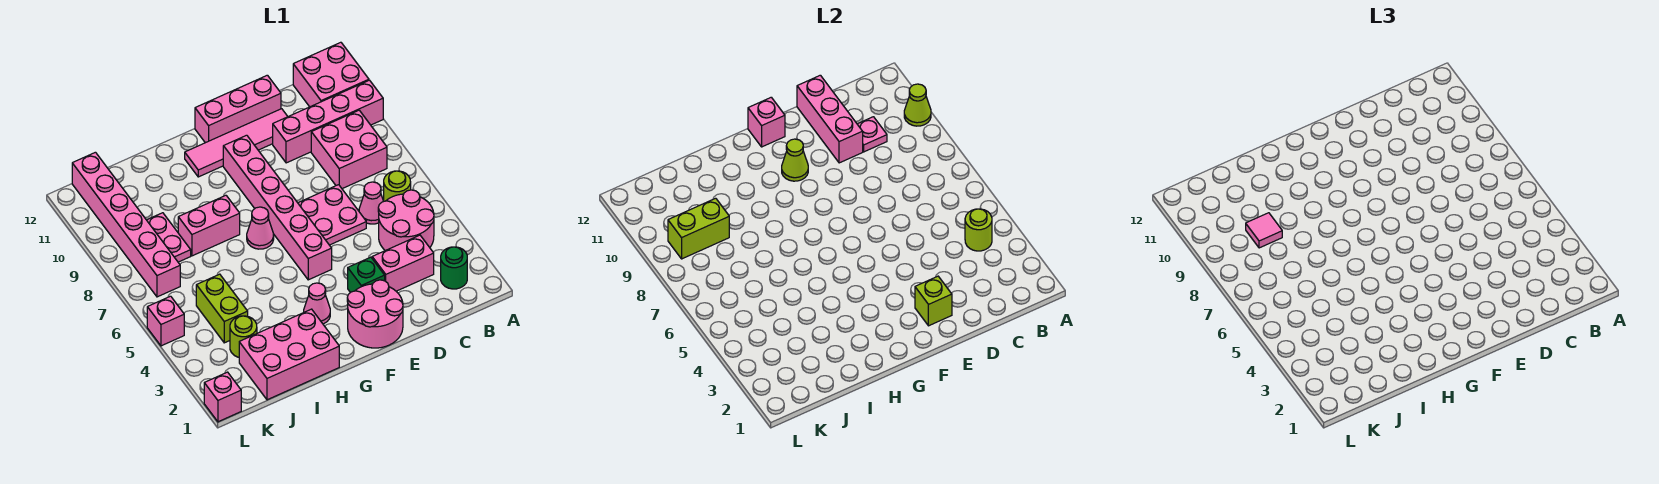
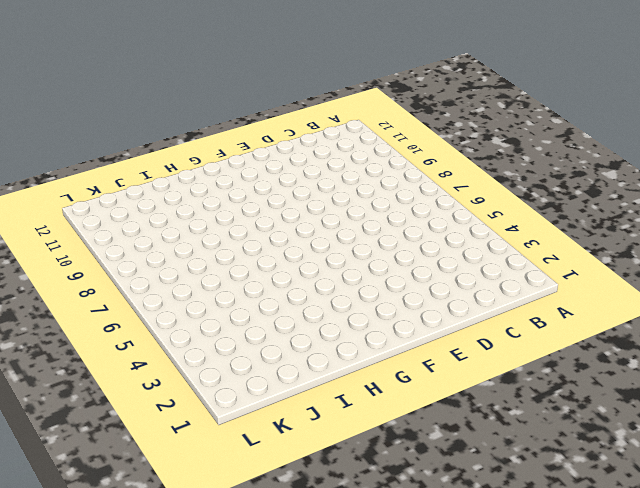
none -> pink brick A10:D10 level 1
none -> pink brick A11:B12 level 1
none -> green round brick B2 level 1
none -> pink round brick B4:C5 level 1

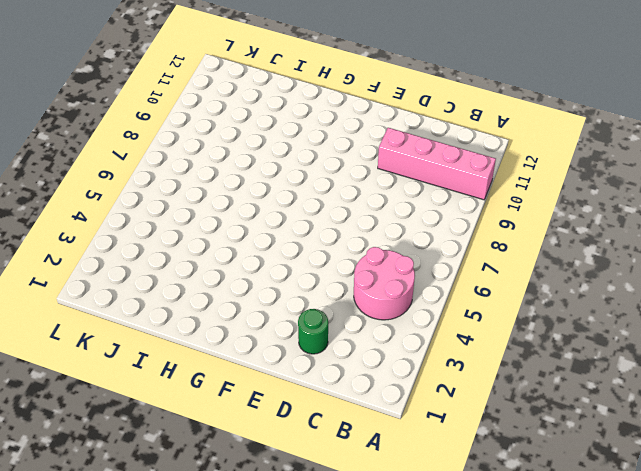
green round brick D2 level 1 -> green round brick B2 level 1
none -> pink brick A11:B12 level 1
none -> lime round brick B6 level 1
none -> pink brick B8:C9 level 1
none -> pink brick C3:D3 level 1

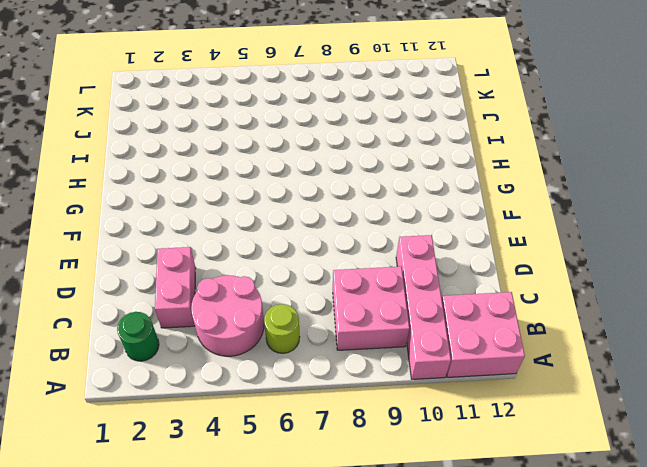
none -> pink cone C6 level 1
none -> pink plate D6:E7 level 1
none -> pink tile D11:G11 level 1
none -> pink brick D12:F12 level 1

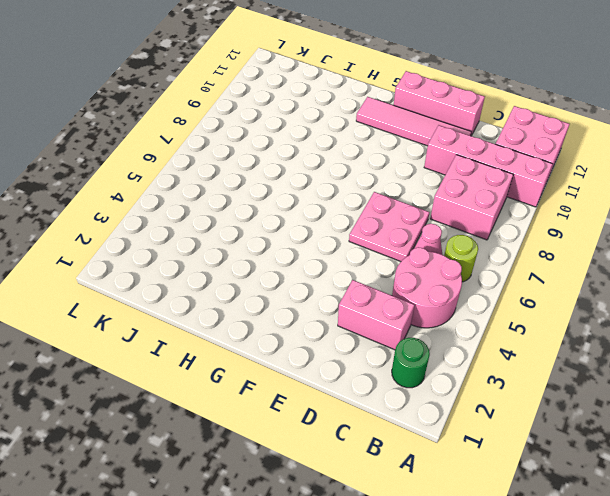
none -> pink round brick E1:F2 level 1
none -> green brick E3 level 1
none -> pink brick F5:F10 level 1
none -> pink cone G3 level 1

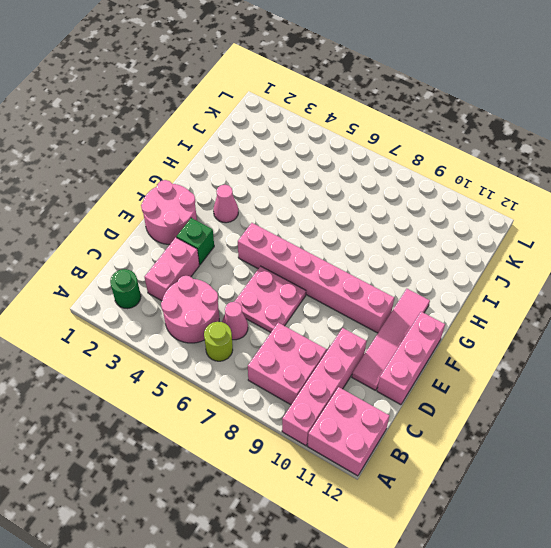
none -> pink cone G7 level 1
none -> pink brick H1:J2 level 1
none -> pink brick H8:I8 level 1
none -> lime round brick J3 level 1

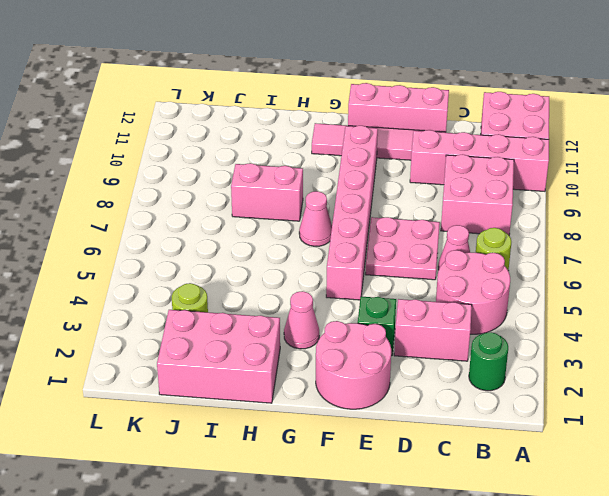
none -> lime brick J4:J5 level 1
none -> pink plate J8:J9 level 1
none -> pink brick K7:K12 level 1
none -> pink brick L1 level 1

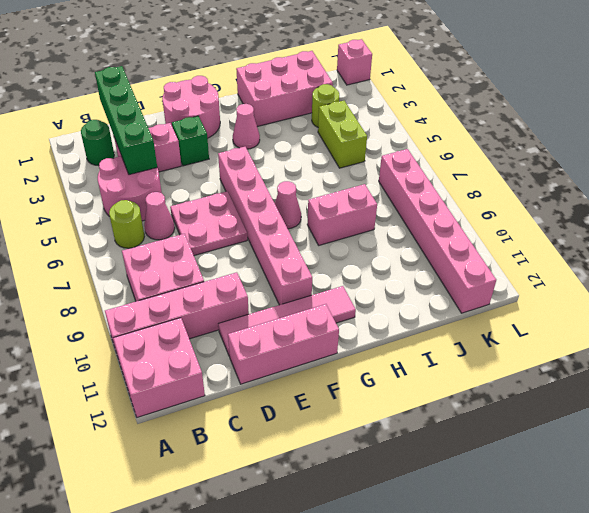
green brick C1:C4 level 2 -> none
none -> pink plate J8:J9 level 1
none -> pink brick L5 level 1
none -> lime cone A10 level 2
none -> lime round brick B4 level 2

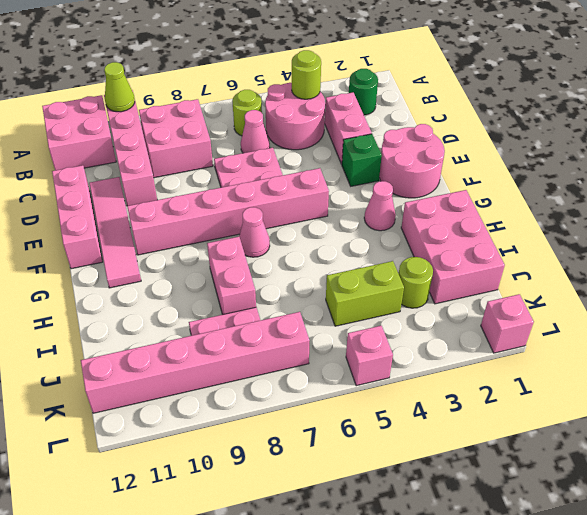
none -> pink plate C10 level 2
none -> pink brick D10:D12 level 2
none -> lime brick E2 level 2
none -> lime cone F10 level 2

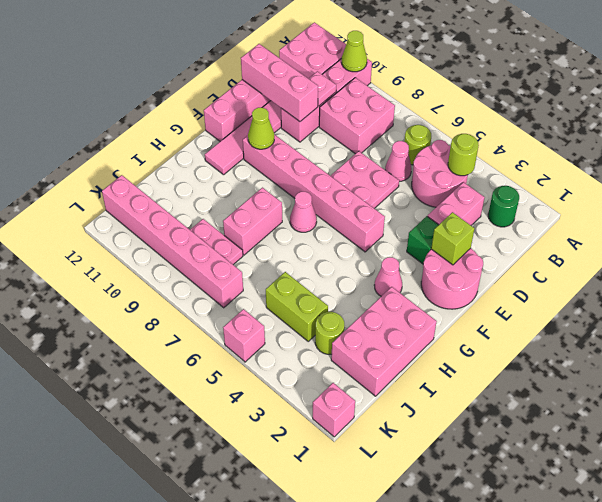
none -> pink brick F12 level 2
none -> lime brick J9:K9 level 2
none -> pink tile J9 level 3

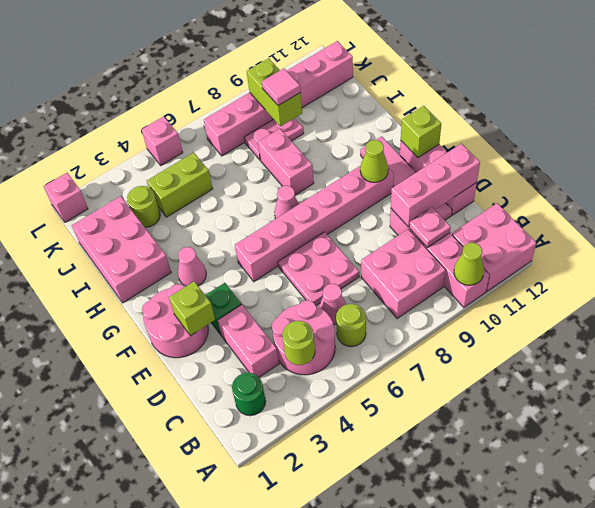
lime brick F12 level 2 -> pink brick F12 level 2

